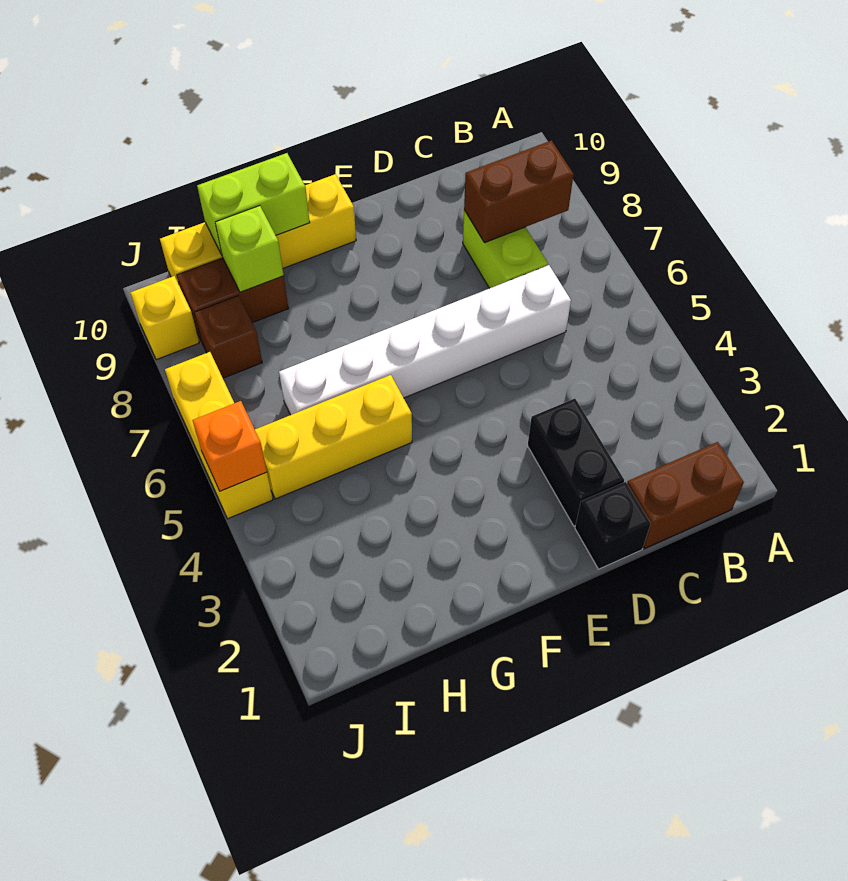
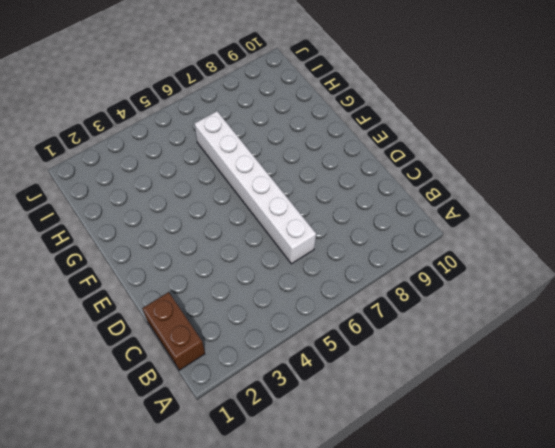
none -> lime brick C7:C8 level 1
none -> black brick D1 level 1
none -> black brick D2:D3 level 1

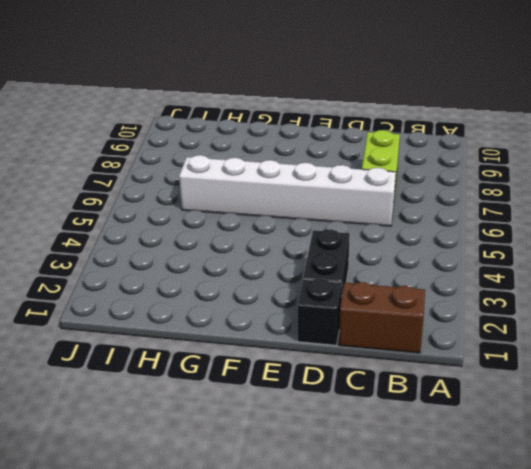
none -> yellow brick F10:I10 level 1
none -> yellow brick G5:I5 level 1
none -> brown brick H9:I9 level 1

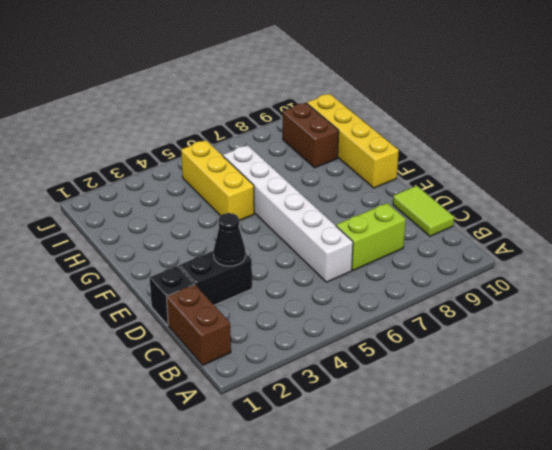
lime tile C10:D10 level 1 -> none
black cone D3 level 2 -> none
none -> brown brick I8 level 1
none -> yellow brick J5:J7 level 1
none -> yellow brick J9 level 1

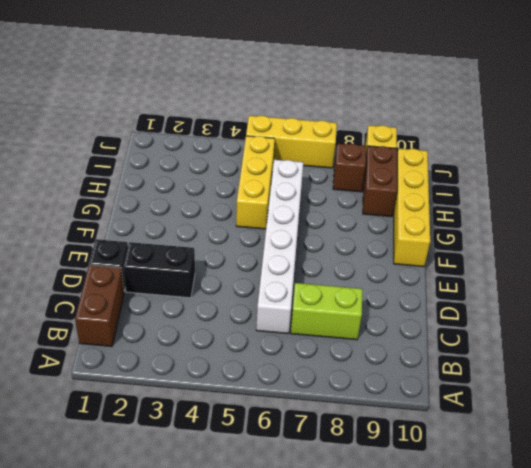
none -> brown brick B8:C8 level 2
none -> lime brick G10:H10 level 2
none -> lime brick H9 level 2

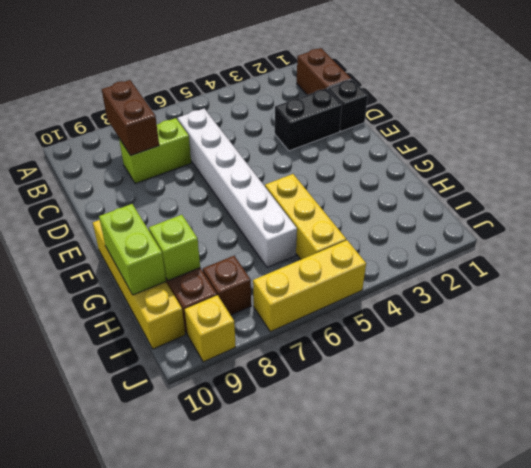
none -> orange brick J5 level 2

